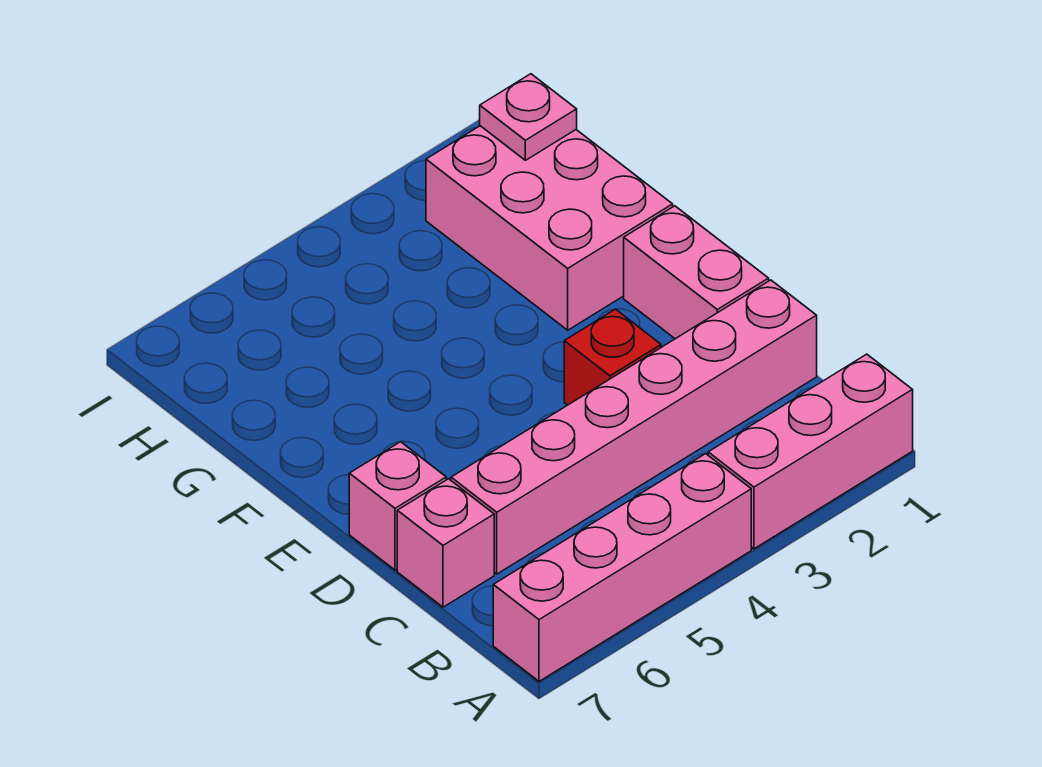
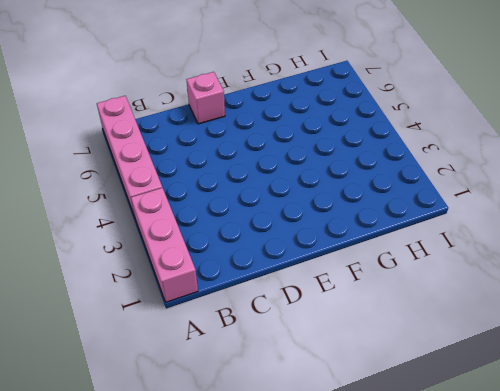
none -> pink brick C1:C6 level 1
none -> pink brick C7 level 1

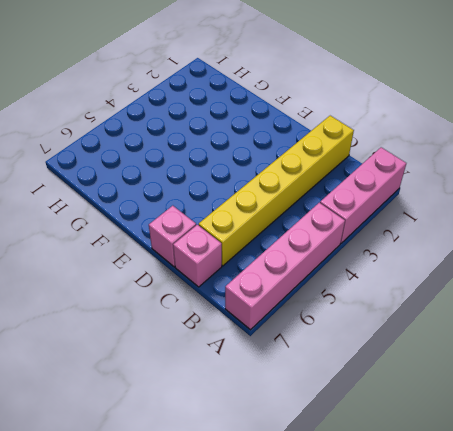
yellow brick C1:C6 level 1 -> pink brick C1:C6 level 1
none -> pink brick D1:E1 level 1
none -> red brick D3 level 1

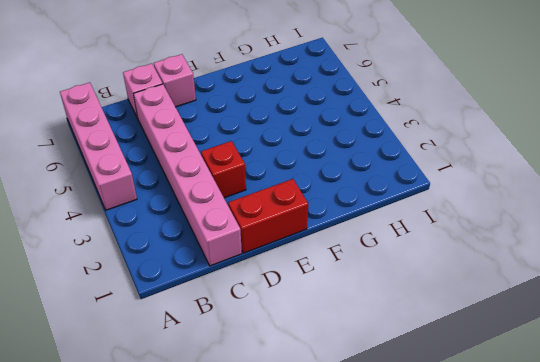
red brick D1:E1 level 1 -> pink brick D1:E1 level 1
none -> pink brick A1:A3 level 1
none -> pink brick F1:H2 level 1

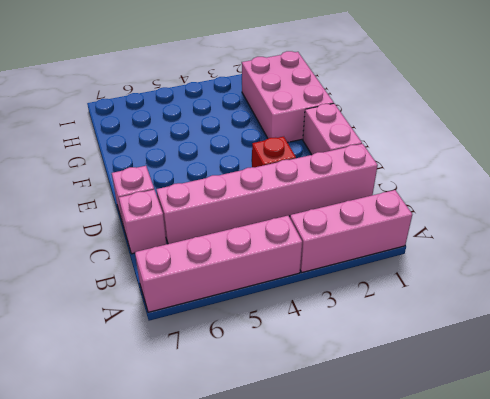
none -> pink plate H1 level 2

